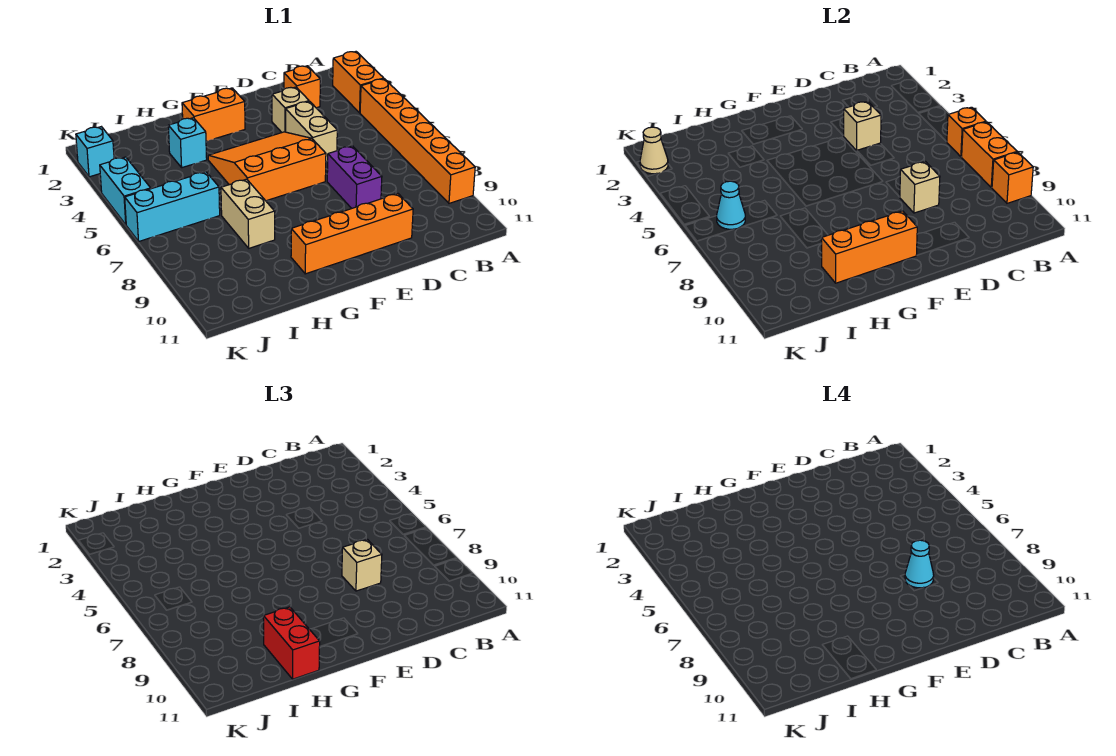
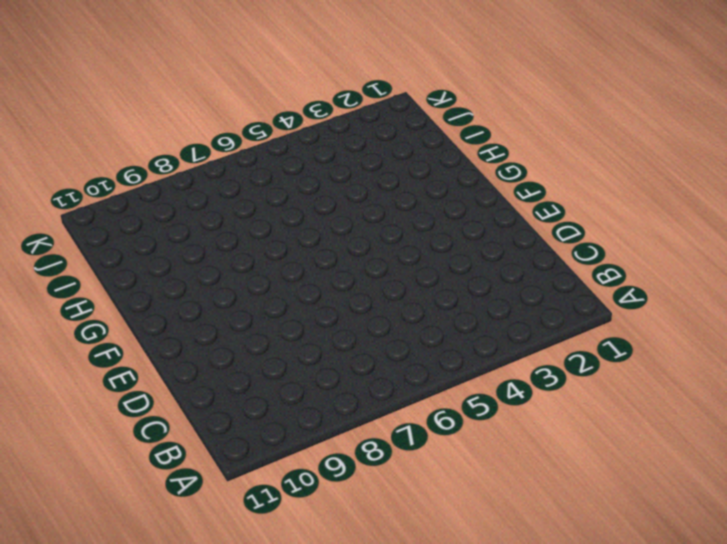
none -> orange brick A2:A3 level 1
none -> orange brick A4:A9 level 1
none -> orange brick C2 level 1

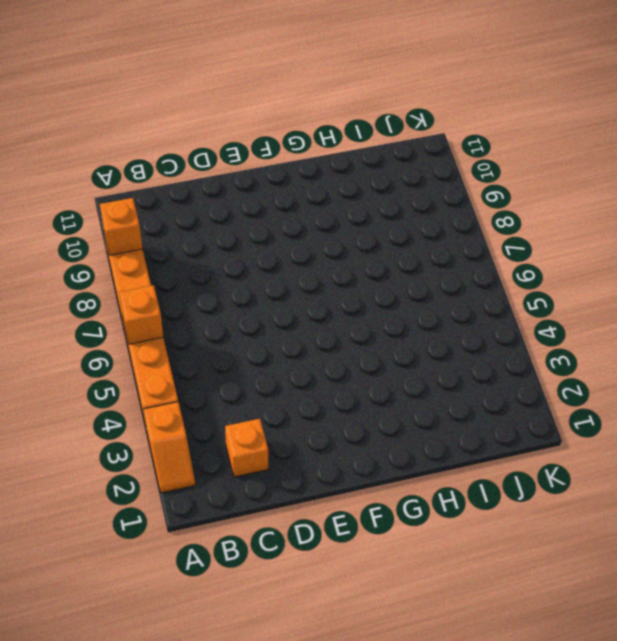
orange slope A2:A3 level 1 top 3 -> orange brick A2:A3 level 1
none -> tan brick D3 level 1
none -> tan brick D4:D5 level 1
none -> purple brick D7:D8 level 1

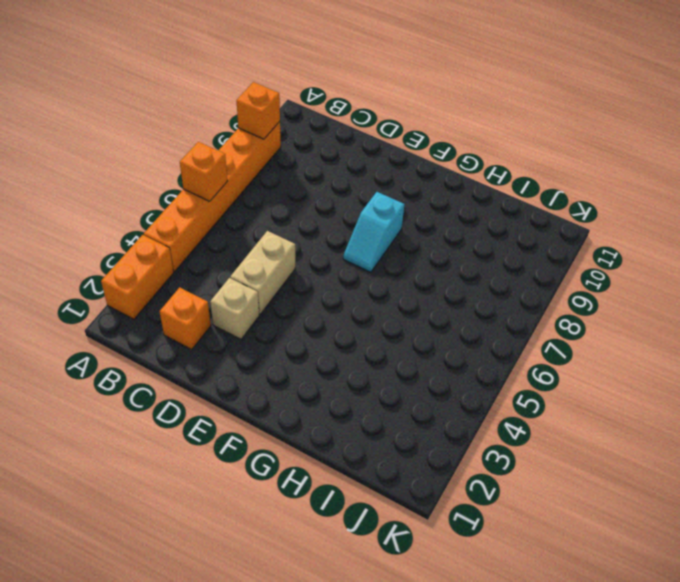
cyan slope F7:F8 level 1 top 8 -> none
none -> purple brick D7:D8 level 1
none -> orange brick D10:G10 level 1
none -> orange slope E4:G6 level 1 top 6

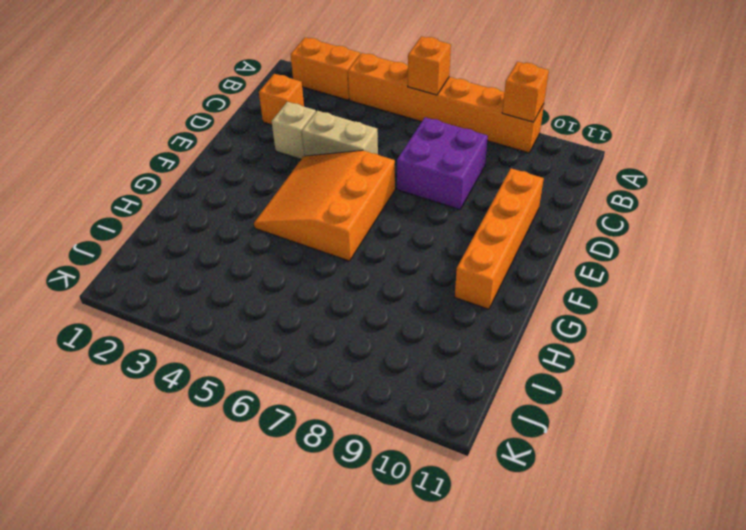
purple brick C7:D8 level 1 -> purple brick D7:D8 level 1
none -> orange brick F2:G2 level 1
none -> cyan brick H3 level 1
none -> tan brick H7:H8 level 1

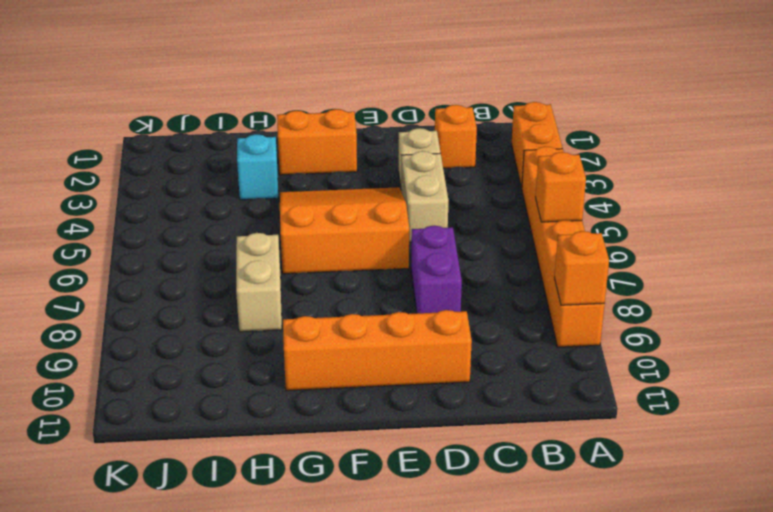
none -> cyan brick I6:K6 level 1
none -> cyan brick K2 level 1
none -> cyan brick K4:K5 level 1

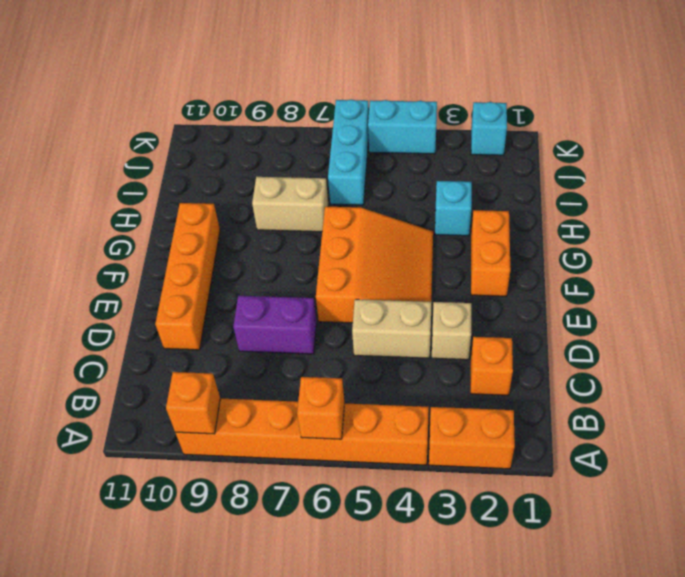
none -> orange brick A7:A8 level 2
none -> tan brick D4 level 2
none -> tan brick D8 level 2

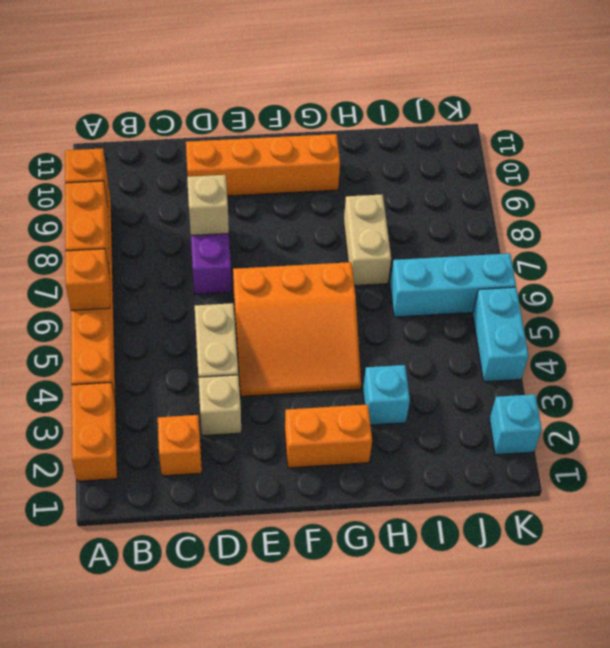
none -> tan brick D4 level 2
none -> orange brick F10:H10 level 2
none -> cyan cone J6 level 2

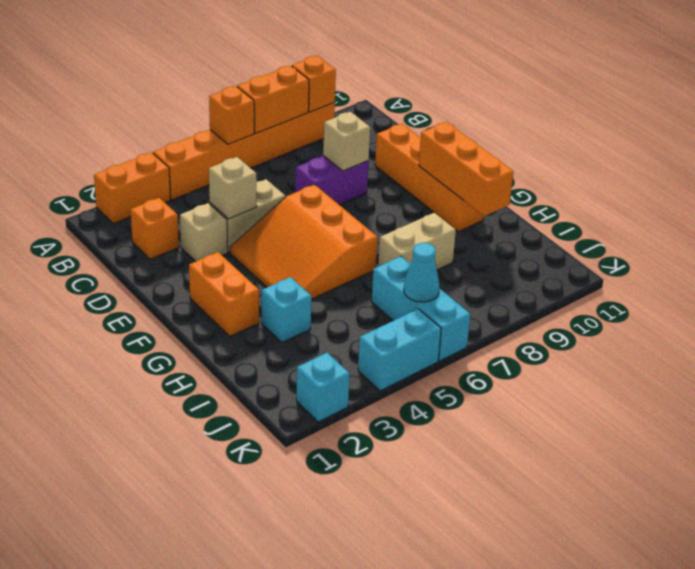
none -> tan cone K2 level 2
none -> tan brick D8 level 3
none -> red brick H10:H11 level 3

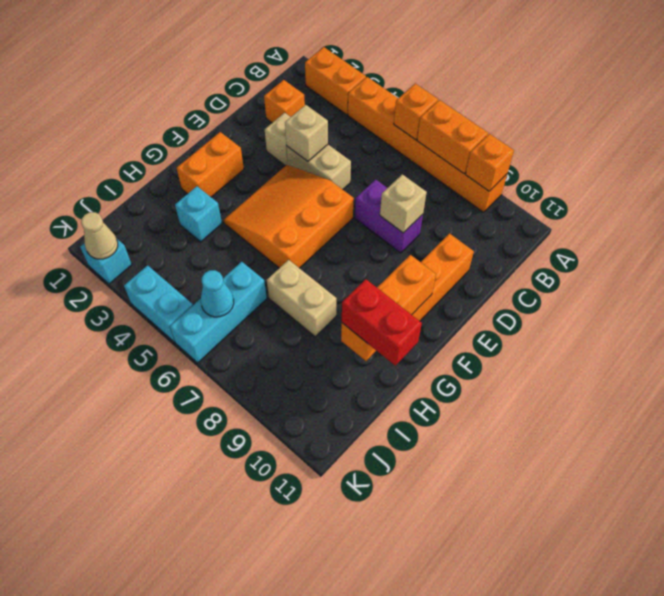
none -> tan brick D8 level 3
none -> cyan cone D8 level 4

